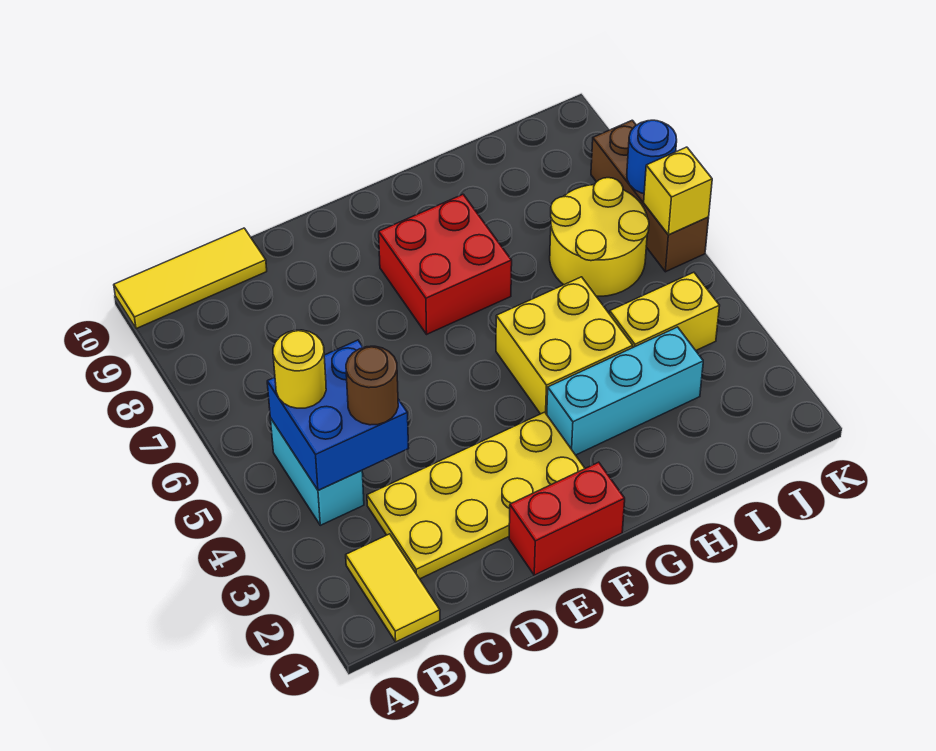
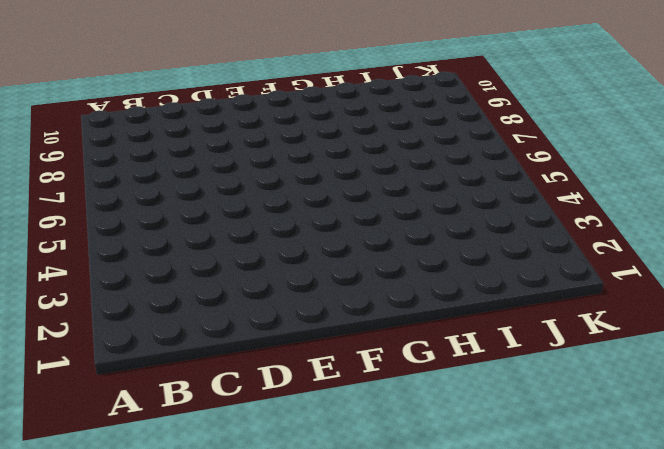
none -> yellow tile A10:C10 level 1
none -> yellow tile B1:B2 level 1
none -> cyan brick B4:B5 level 1

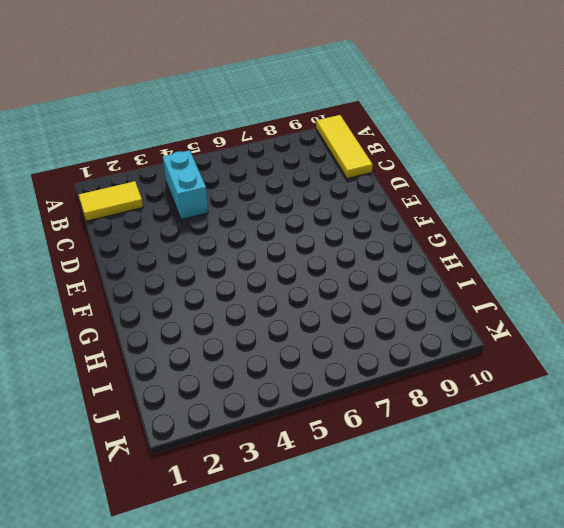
cyan brick B4:C4 level 1 -> cyan brick B4:B5 level 1
none -> yellow plate C2:F3 level 1
none -> red brick E1:F1 level 1
none -> red brick F7:G8 level 1

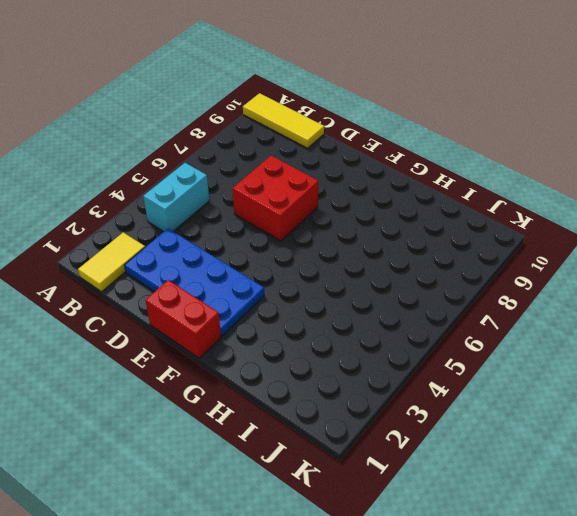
blue plate C2:F3 level 1 -> yellow plate C2:F3 level 1
red brick D6:E7 level 1 -> red brick F7:G8 level 1
none -> cyan brick G3:I3 level 1
none -> yellow brick G4:H5 level 1
none -> yellow brick I4:J4 level 1

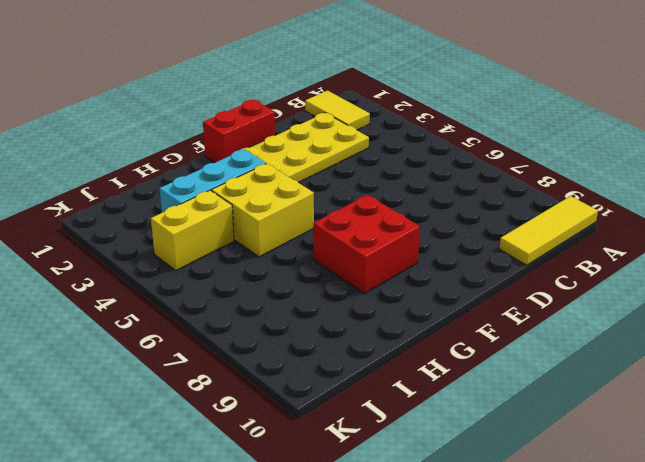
none -> cyan brick B4:B5 level 1
none -> yellow round brick I6:J7 level 1
none -> brown brick K6:K8 level 1

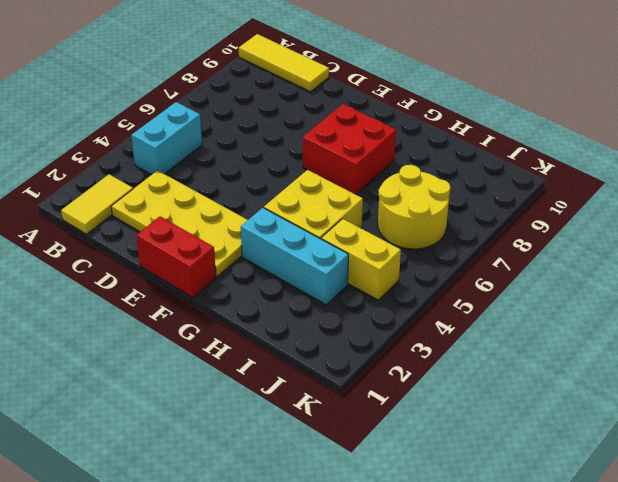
none -> brown brick K6:K8 level 1
none -> blue brick B4:C5 level 2
none -> yellow brick K6 level 2

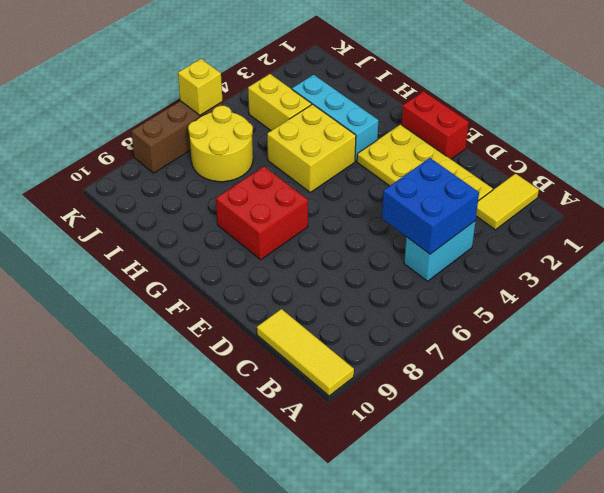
none -> blue round brick K7 level 2
none -> yellow round brick B5 level 3
none -> brown round brick C4 level 3

